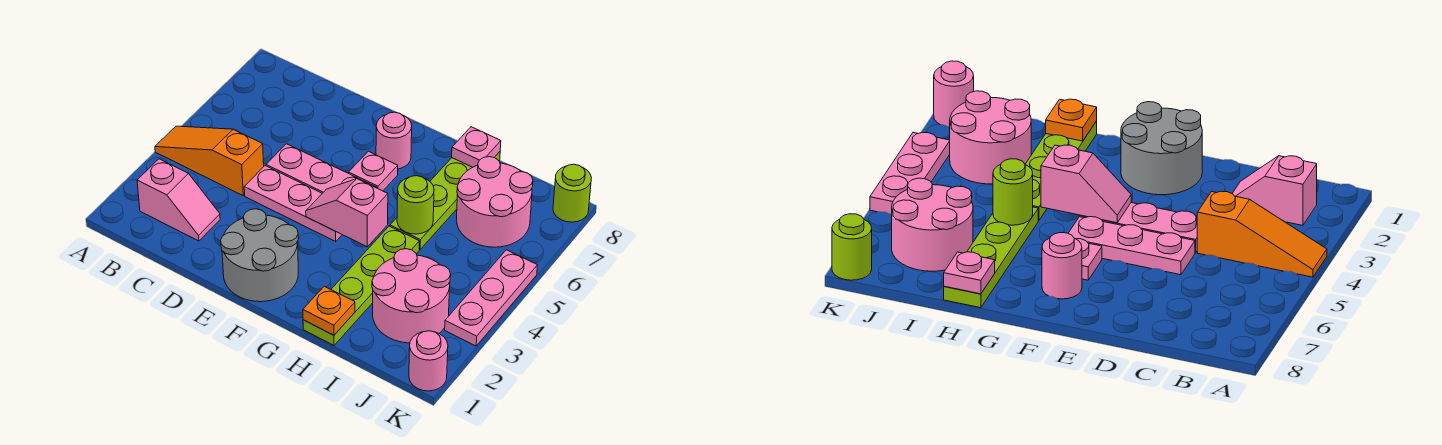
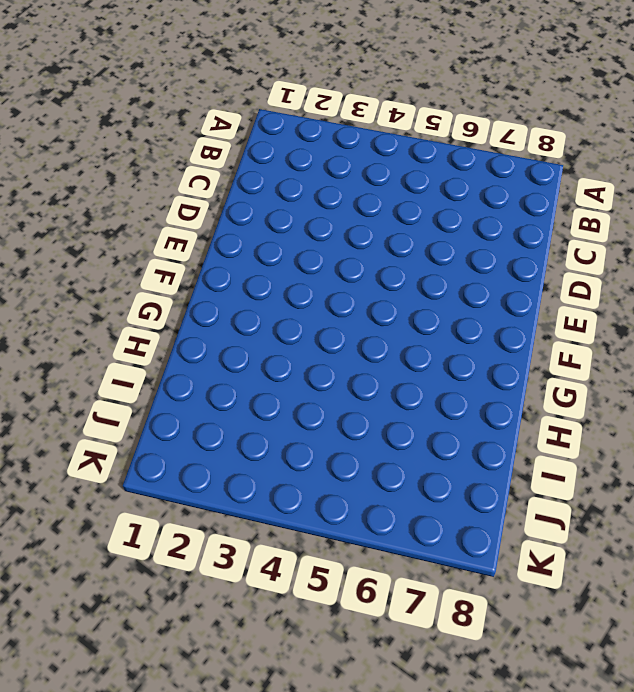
none -> orange slope A4:C4 level 1 top C
none -> pink slope B2:C2 level 1 top B
none -> pink plate D4:F4 level 1

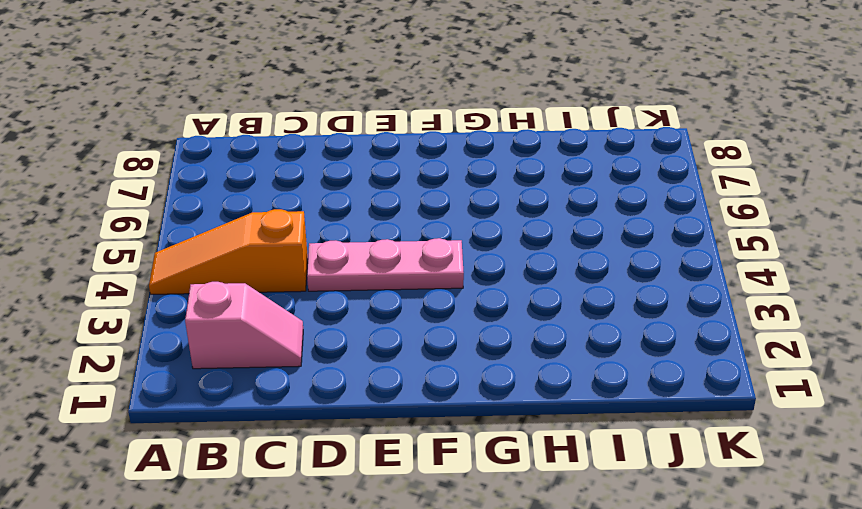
none -> pink plate D5:F5 level 1
none -> grey round brick E1:F2 level 1
none -> pink plate F6 level 1

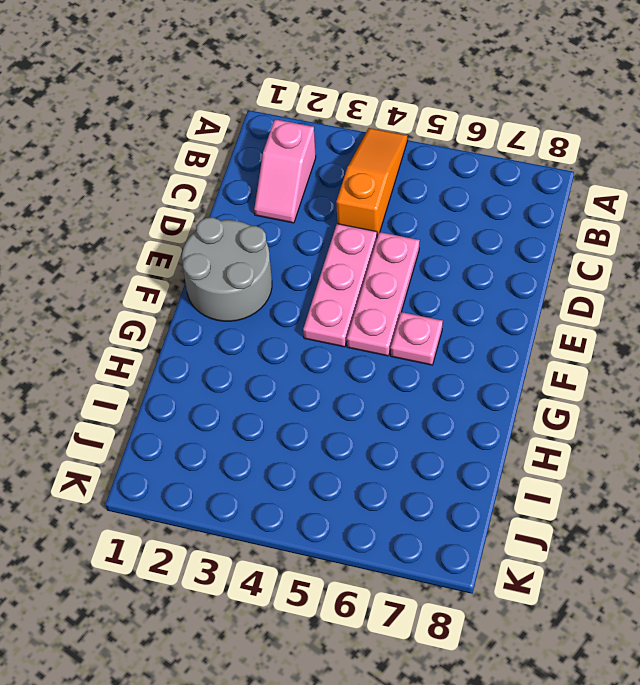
none -> pink round brick F7 level 1
none -> lime plate H1:H4 level 1
none -> lime plate H5:H8 level 1

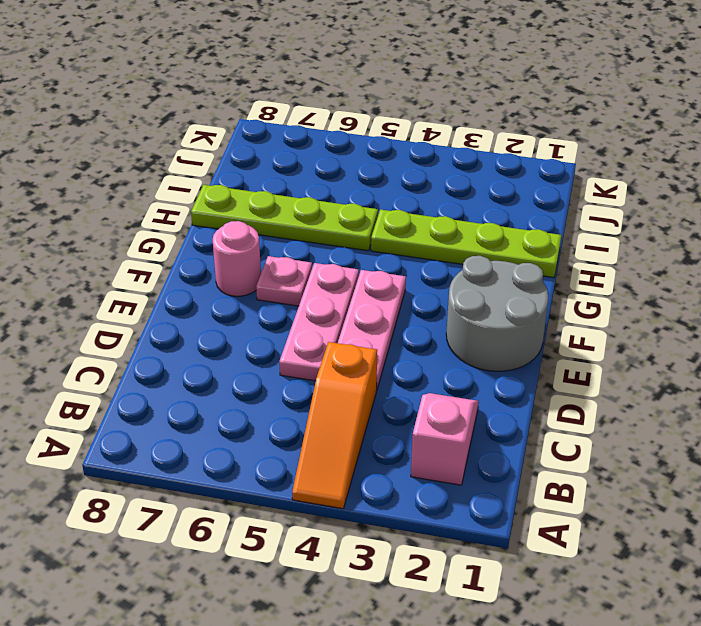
none -> pink round brick I2:J3 level 1
none -> pink round brick I6:J7 level 1
none -> pink round brick K1 level 1

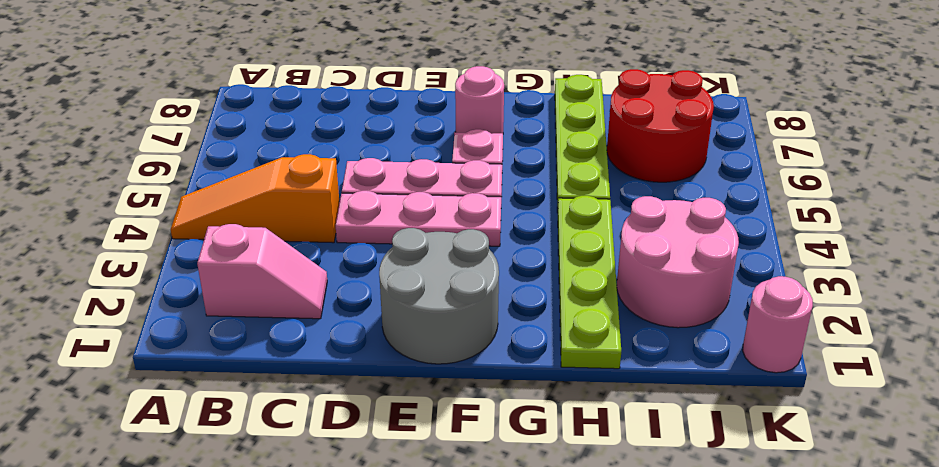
red round brick I6:J7 level 1 -> pink round brick I6:J7 level 1
none -> pink plate K3:K5 level 1
none -> lime round brick K8 level 1
none -> pink slope F4:G4 level 2 top G

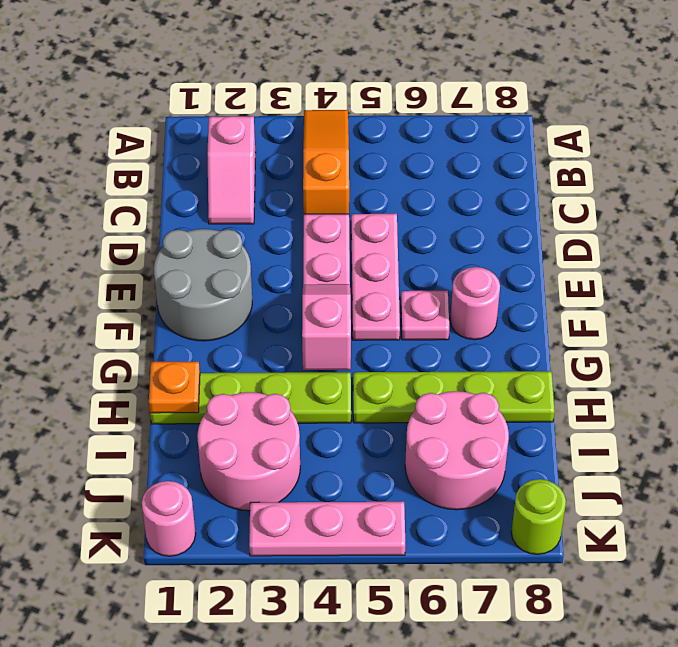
none -> lime round brick H5 level 2
none -> pink plate H8 level 2

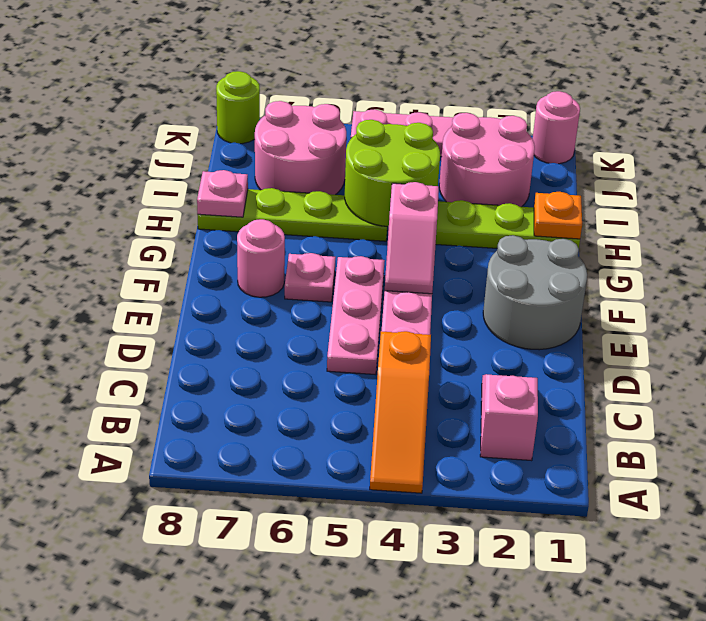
lime round brick H4:I5 level 2 -> lime round brick H5 level 2

